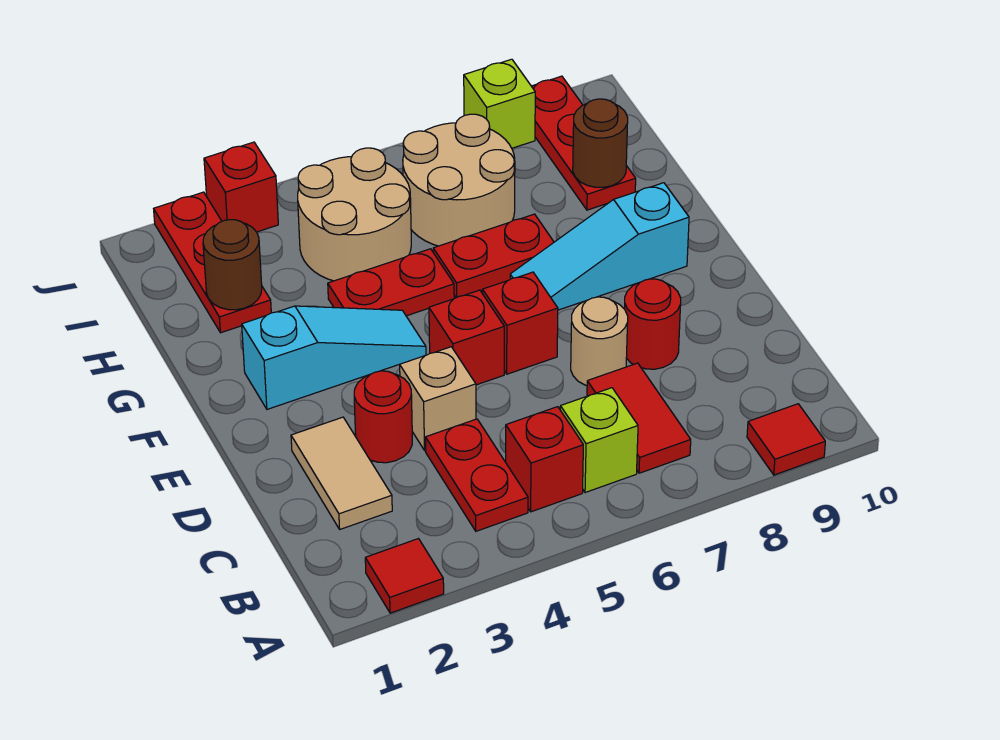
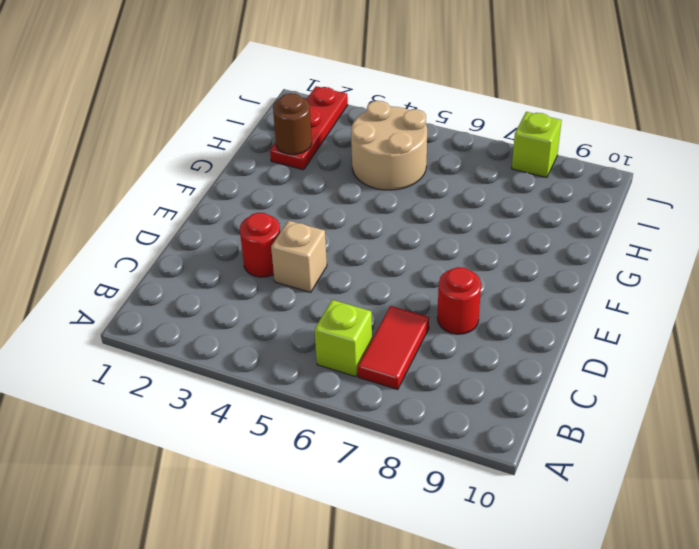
none -> red tile A2 level 1
none -> red tile A9 level 1
none -> red plate B4:C4 level 1

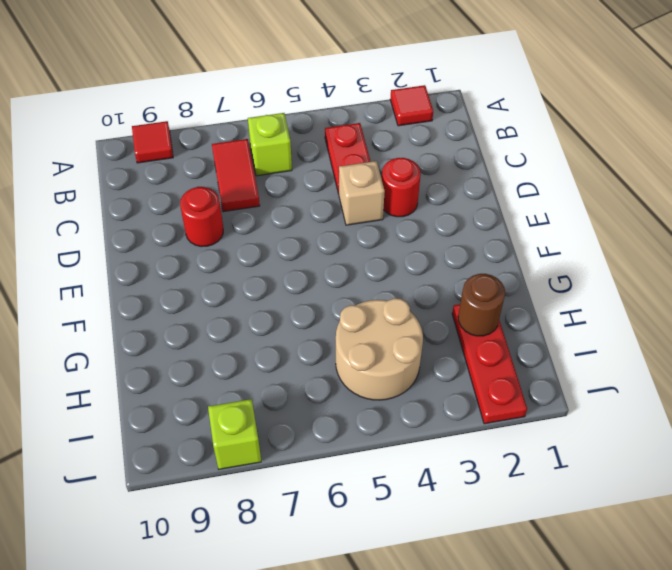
none -> red brick B5 level 1
none -> tan tile C2:D2 level 1
none -> tan round brick D7 level 1

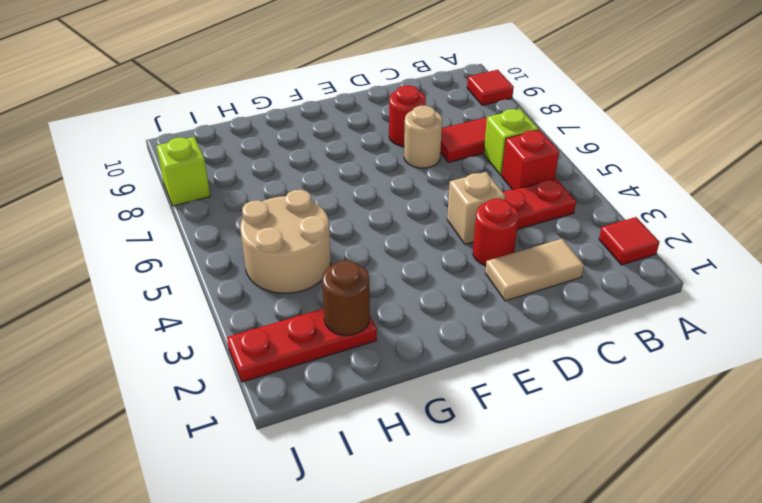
none -> red brick E5 level 1
none -> red brick E6 level 1
none -> cyan slope F2:F4 level 1 top 2

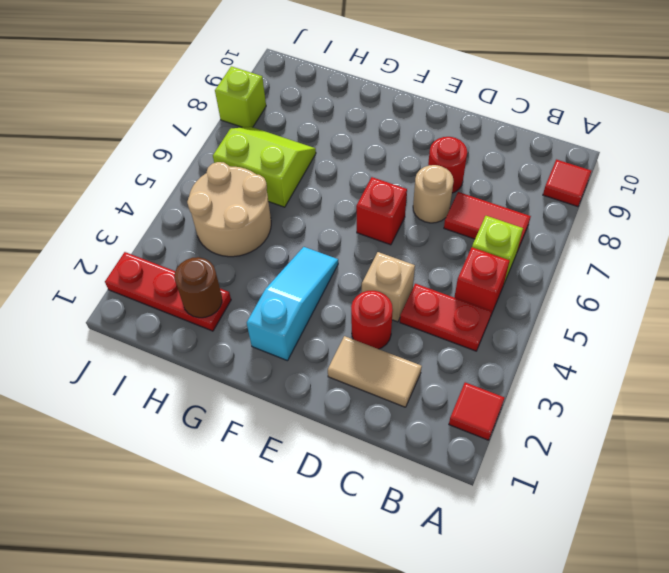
lime slope H6:I7 level 1 top 6 -> tan round brick H6:I7 level 1
none -> red brick E5 level 1
none -> cyan slope F7:F9 level 1 top 9
none -> red plate G4:G5 level 1

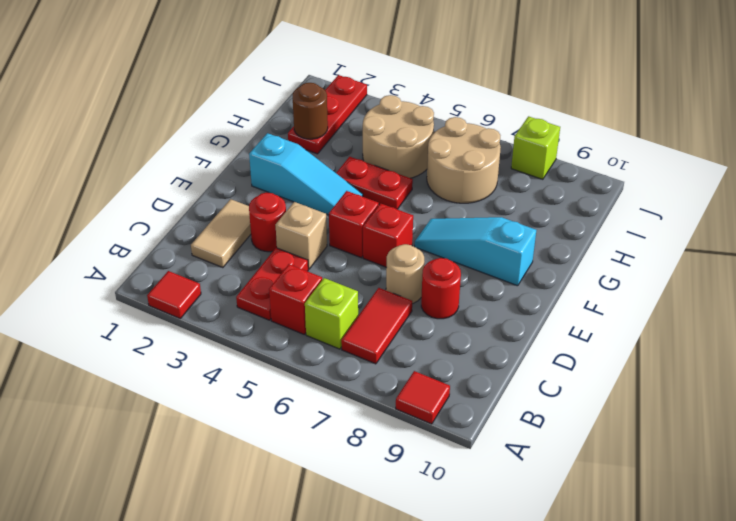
none -> red plate G6:G7 level 1
none -> red plate H9:J9 level 1
none -> red brick J3 level 1

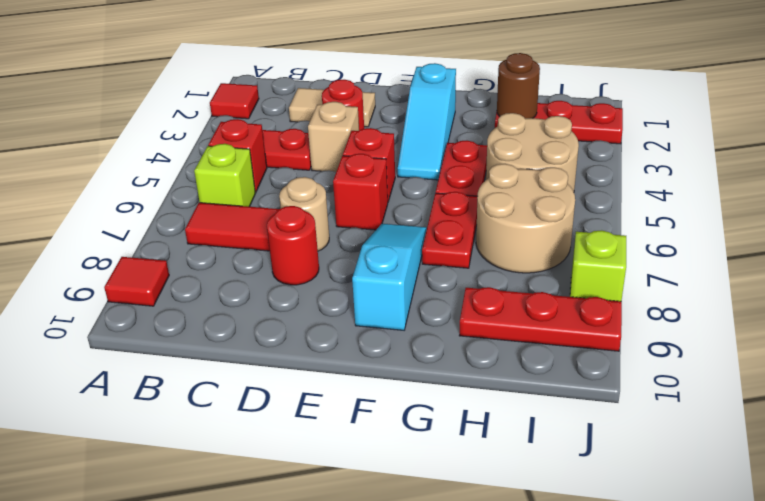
none -> red brick J3 level 1
none -> brown round brick H9 level 2

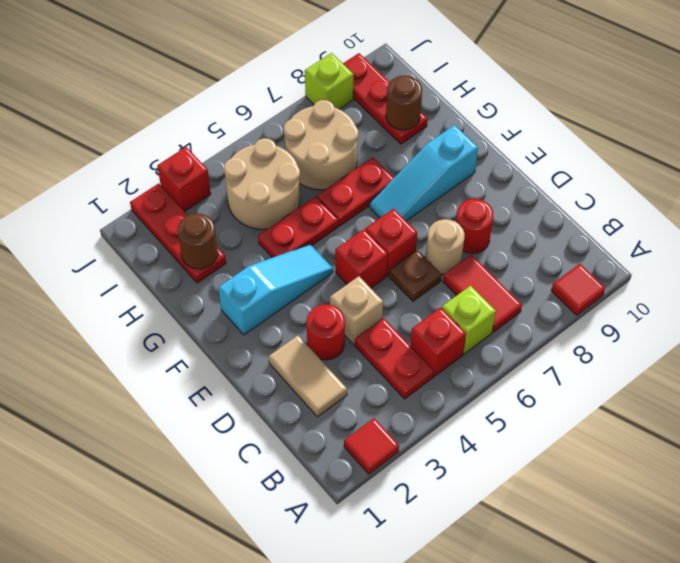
brown plate D6 level 1 -> none

